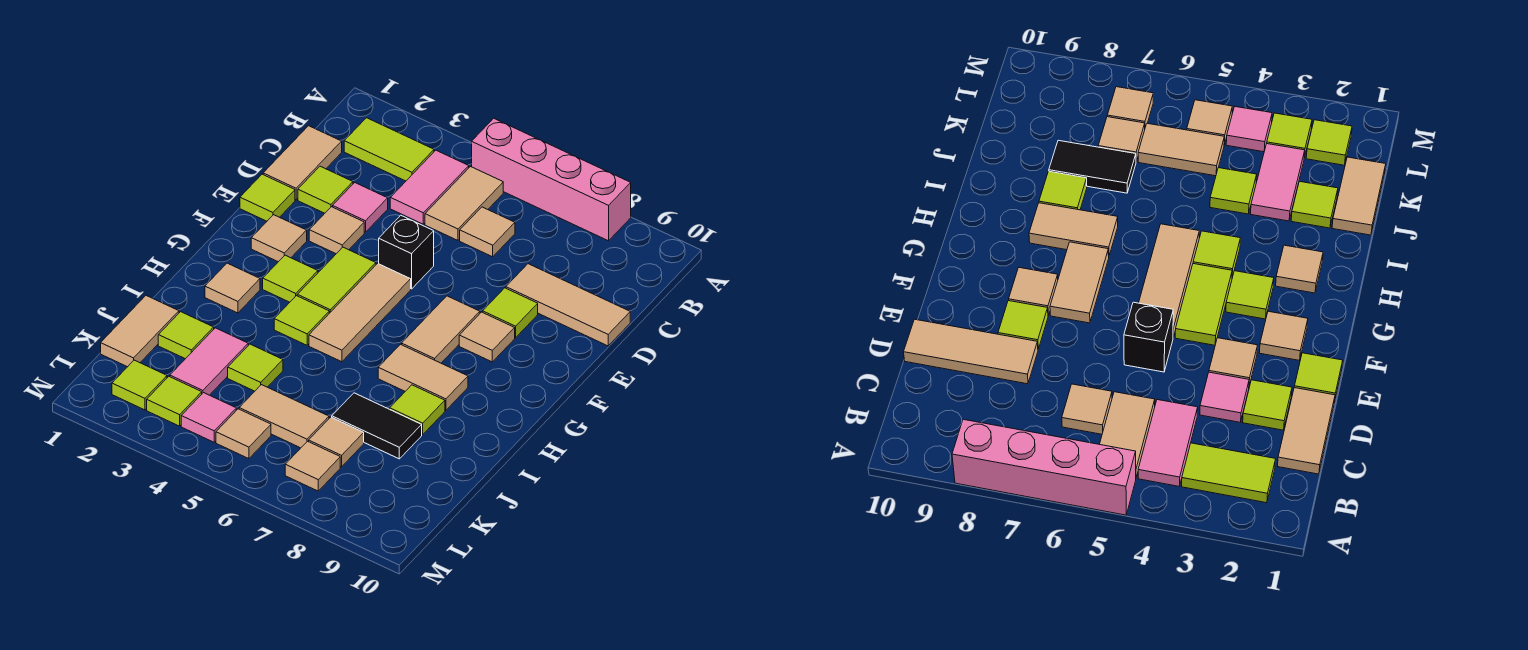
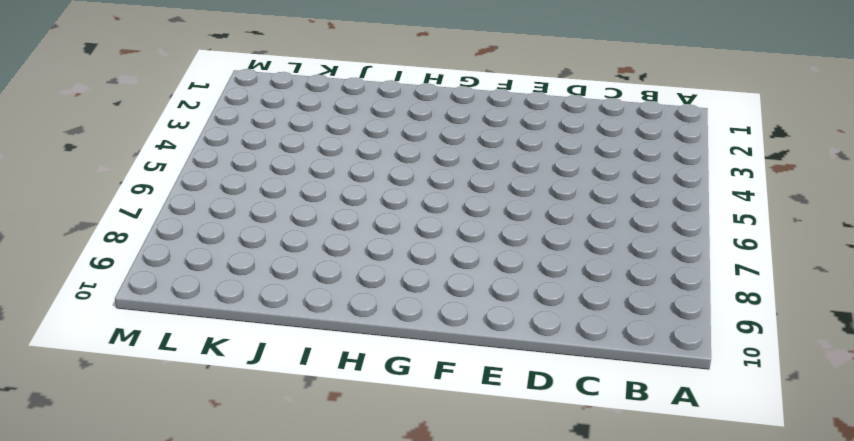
none -> pink brick A5:A8 level 1
none -> lime tile B2:B3 level 1
none -> pink tile B4:C4 level 1
none -> tan tile B5:C5 level 1

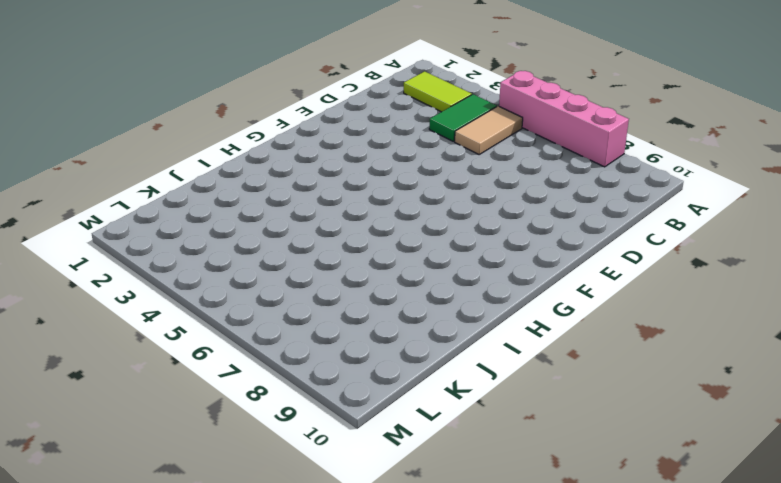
green tile B4:C4 level 1 -> pink tile B4:C4 level 1
none -> tan tile C1:D1 level 1
none -> tan tile C6 level 1
none -> lime tile D2 level 1
none -> pink tile D3 level 1

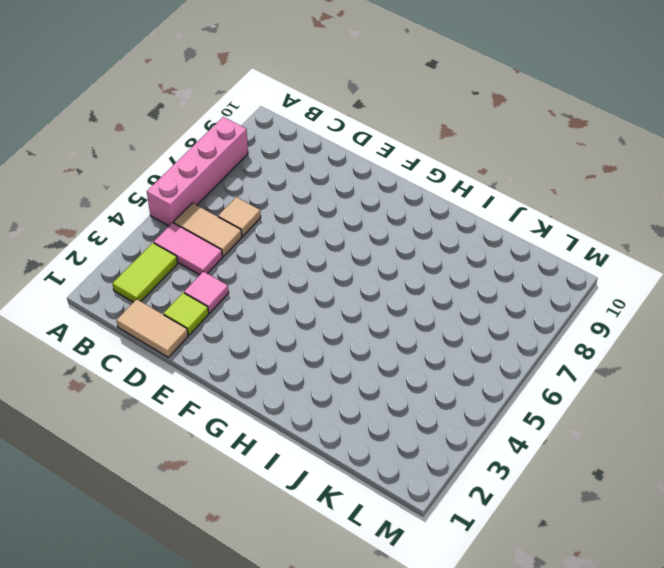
none -> tan tile D8:D10 level 1
none -> lime tile E1 level 1
none -> tan tile E3 level 1
none -> black brick E5 level 1

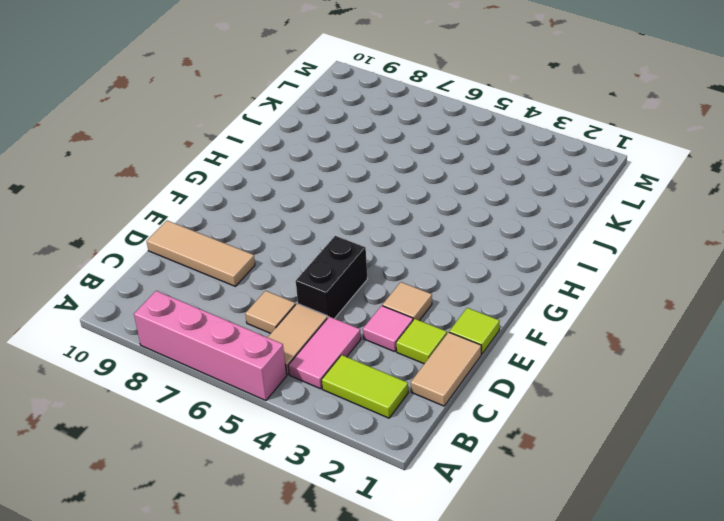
black brick D5:E5 level 1 -> black brick E5 level 1
none -> lime tile E8 level 1
none -> tan tile F2 level 1
none -> lime tile F4:G4 level 1
none -> tan tile F5:H5 level 1

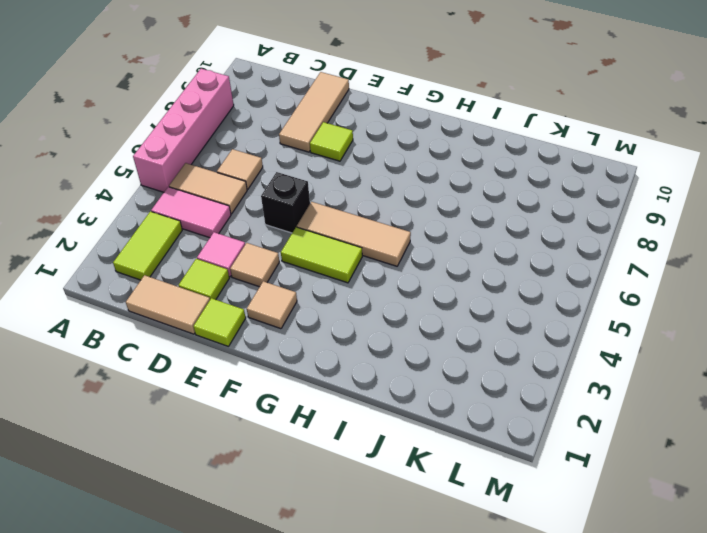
none -> tan tile F7:G7 level 1
none -> tan tile F8 level 1
none -> lime tile G3 level 1
none -> tan tile H2 level 1

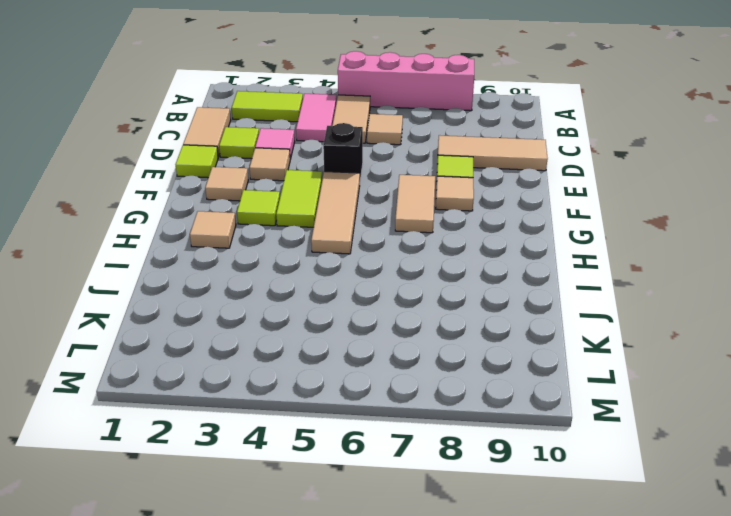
none -> lime tile H4 level 1
none -> tan tile H7:H8 level 1
none -> lime tile I8 level 1
none -> tan tile J1:K1 level 1

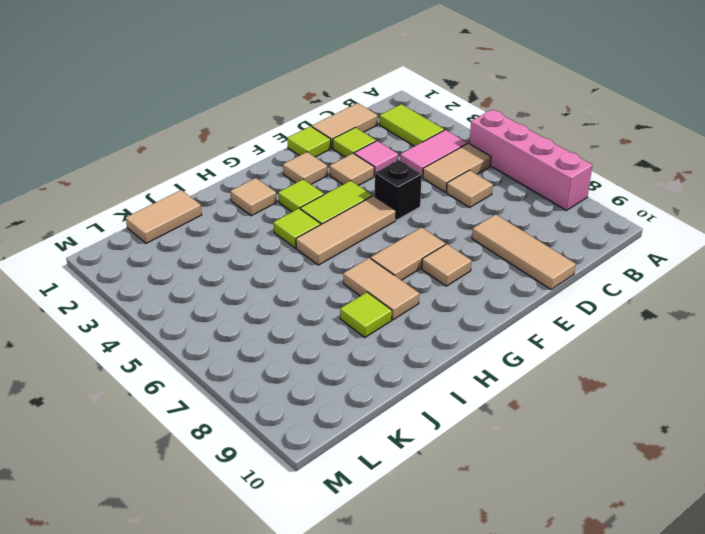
none -> lime tile E8 level 1
none -> lime tile J2 level 1
none -> pink tile J3:K3 level 1
none -> lime tile J4 level 1

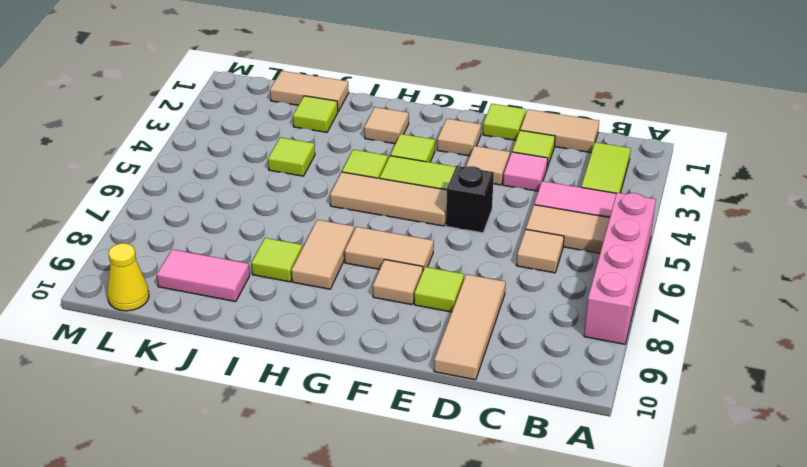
pink tile J9:K9 level 1 -> pink tile J3:K3 level 1
yellow cone L10 level 1 -> none
none -> black tile J7:J8 level 1
none -> tan tile K5:K6 level 1
none -> tan tile K7 level 1
none -> lime tile L2 level 1

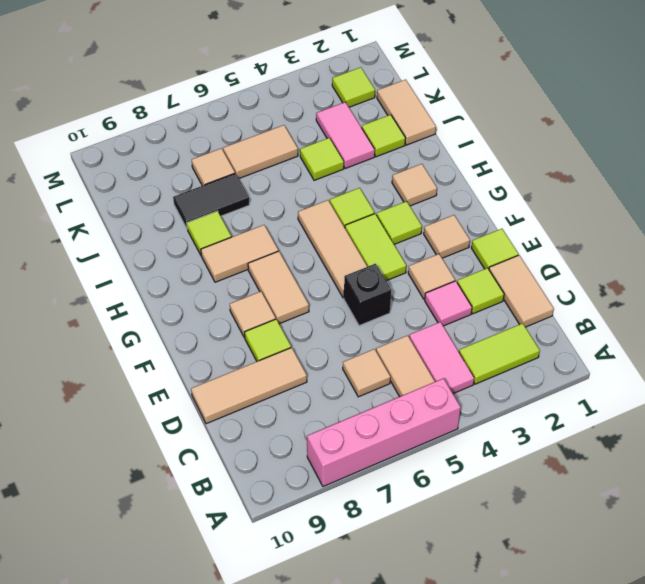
none -> lime tile L3 level 1
none -> pink tile L4 level 1
none -> tan tile L5 level 1
none -> tan tile L7 level 1

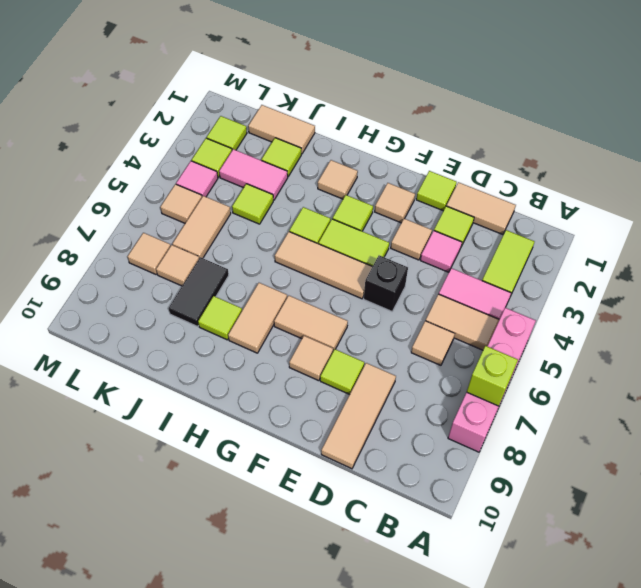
lime brick A7 level 2 -> none

